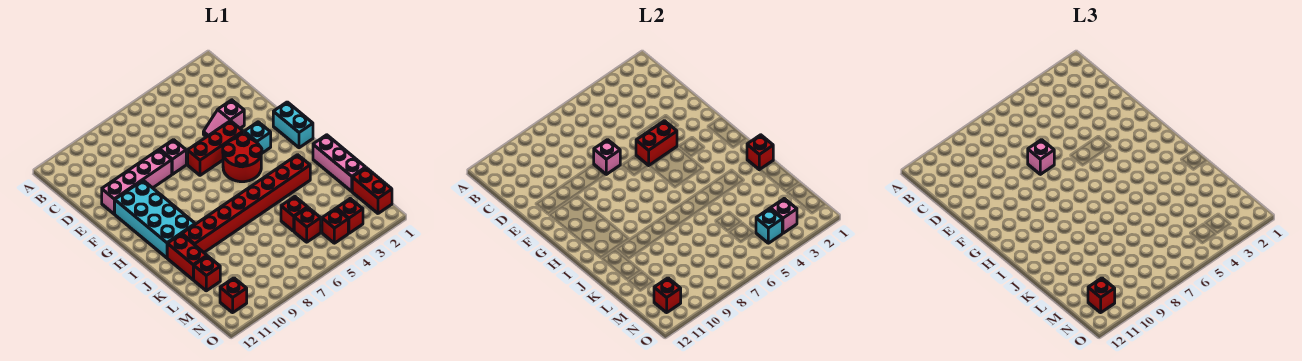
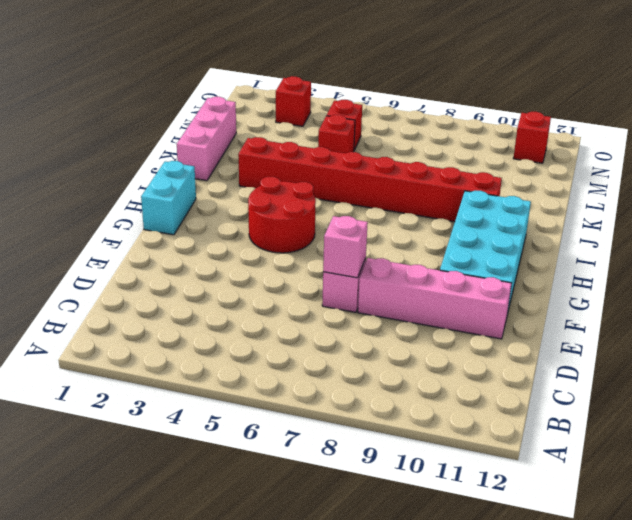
none -> pink slope E3:E4 level 1 top 3
none -> red brick F4:F6 level 1
none -> cyan brick G3 level 1

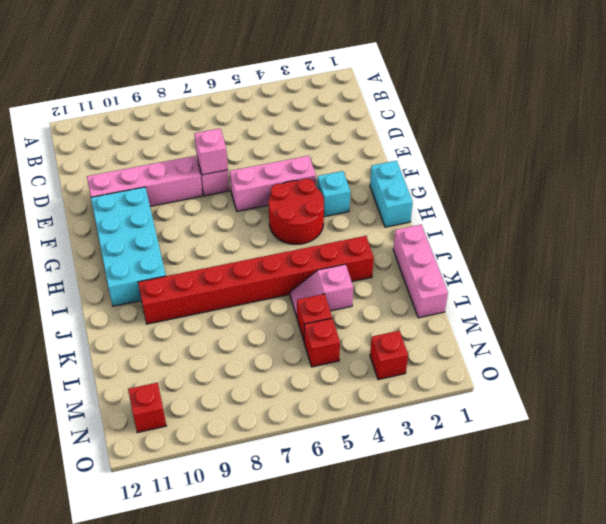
pink brick F4:F6 level 1 -> red brick F4:F6 level 1
pink slope K4:K5 level 1 top 4 -> pink slope E3:E4 level 1 top 3
none -> red brick J11:K11 level 1
none -> red brick L11 level 1
none -> red brick M1:N1 level 1

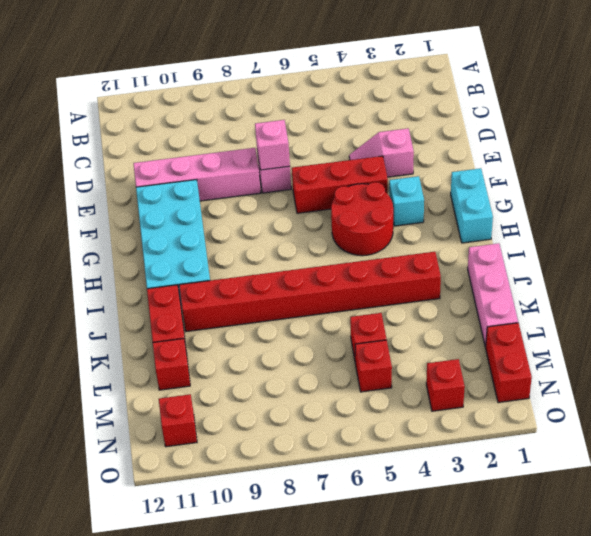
none -> red brick N4 level 1
none -> red brick F4:F5 level 2
none -> red brick J1 level 2

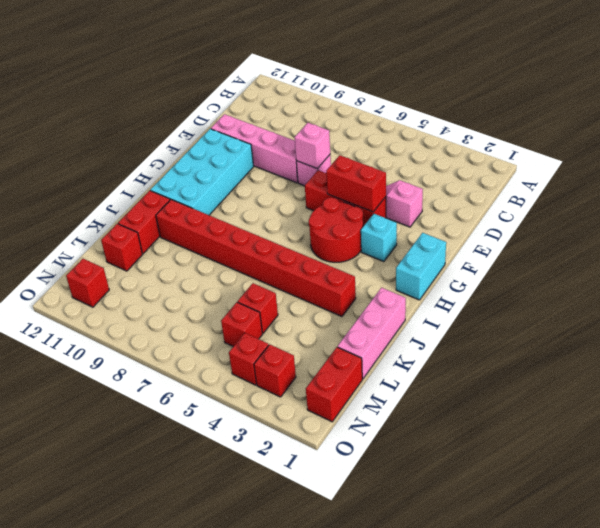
none -> red brick J1 level 2
none -> pink brick N3 level 2
none -> cyan brick N4 level 2

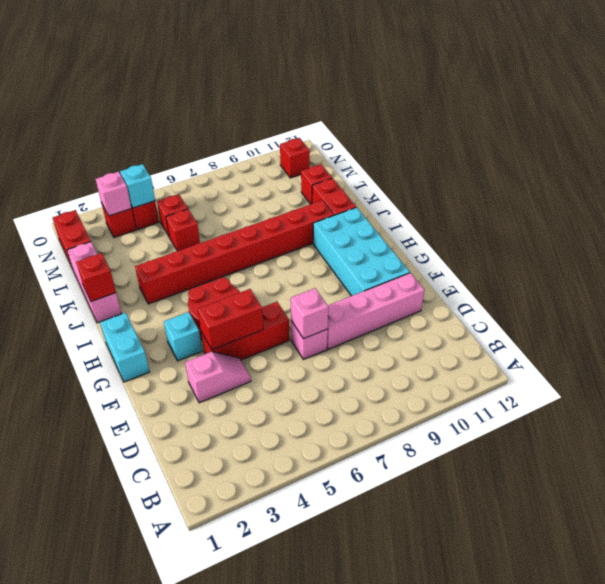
none -> red brick N11 level 2
none -> pink brick E7 level 3
none -> red brick N11 level 3

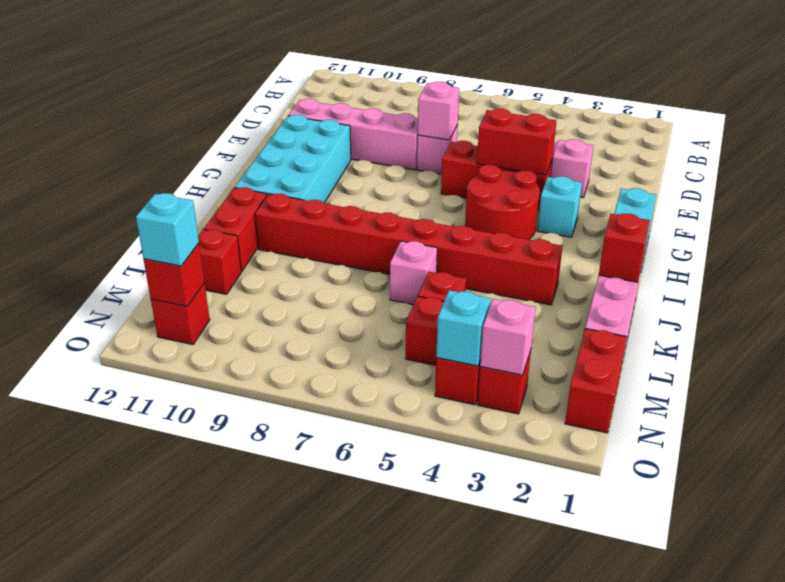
pink brick K6 level 1 -> pink brick E7 level 3
cyan brick N11 level 3 -> red brick N11 level 3

